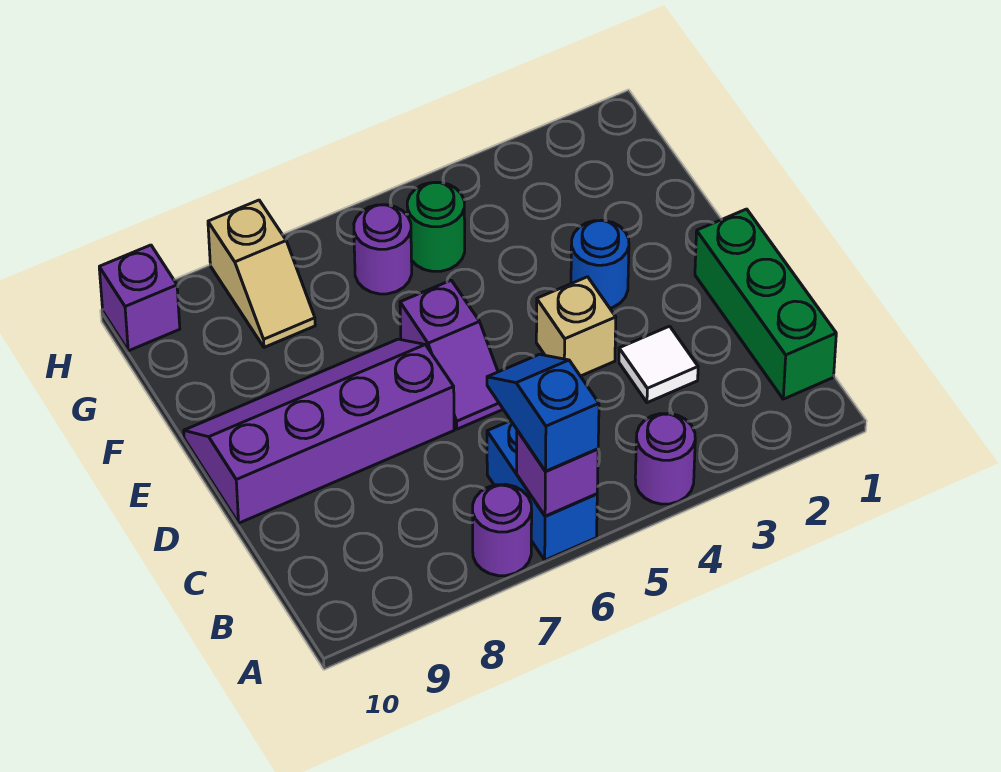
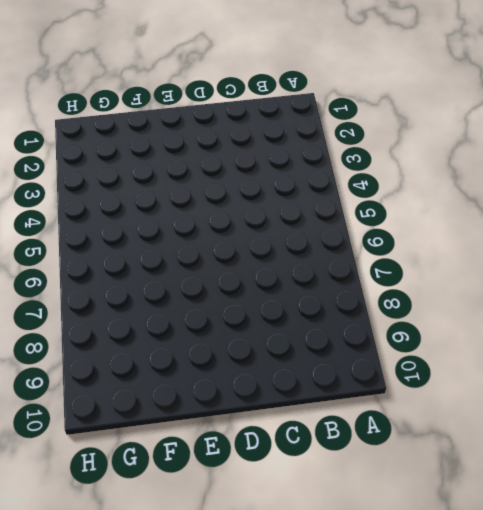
none -> purple round brick A4 level 1
none -> blue brick A6:B6 level 1
none -> purple round brick A7 level 1

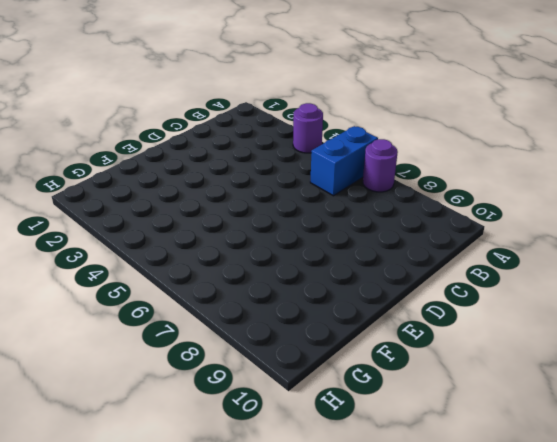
none -> green brick B1:D1 level 1
none -> white tile C3 level 1
none -> tan brick D4 level 1

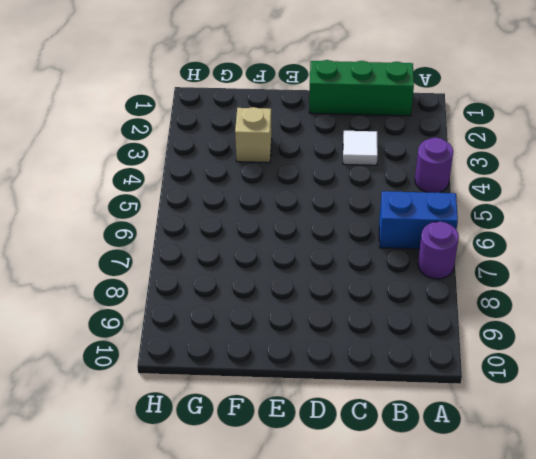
tan brick F3 level 1 -> tan brick D4 level 1
none -> purple slope D6:E6 level 1 top E
none -> purple slope D7:E10 level 1 top D
none -> blue round brick E3 level 1

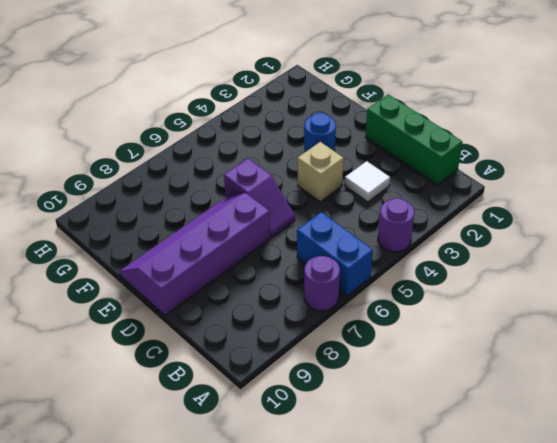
none -> green round brick G5 level 1
none -> purple round brick G6 level 1
none -> tan slope G8:H8 level 1 top H

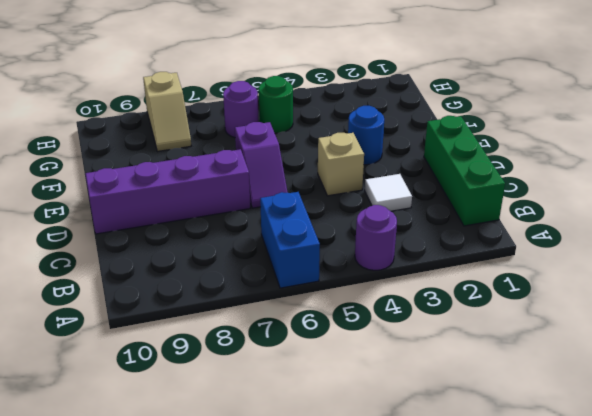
none -> purple round brick A7 level 1
none -> purple brick H10 level 1
none -> purple brick A6 level 2

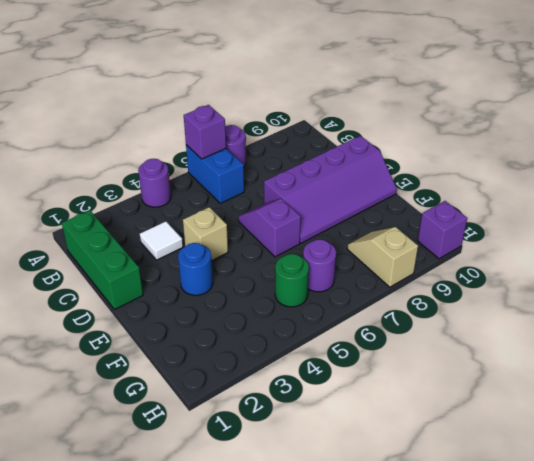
none -> blue slope A6:B6 level 3 top A

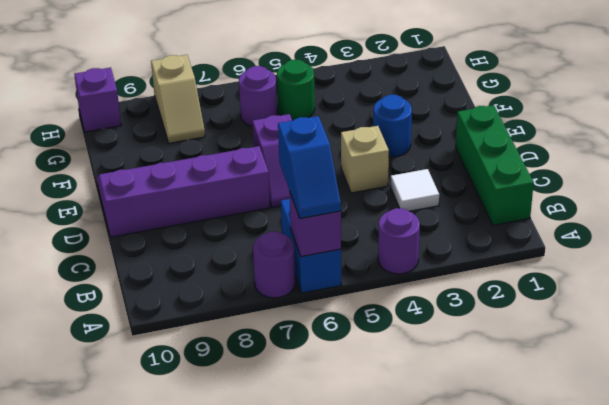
blue slope A6:B6 level 3 top B -> blue slope A6:B6 level 3 top A

